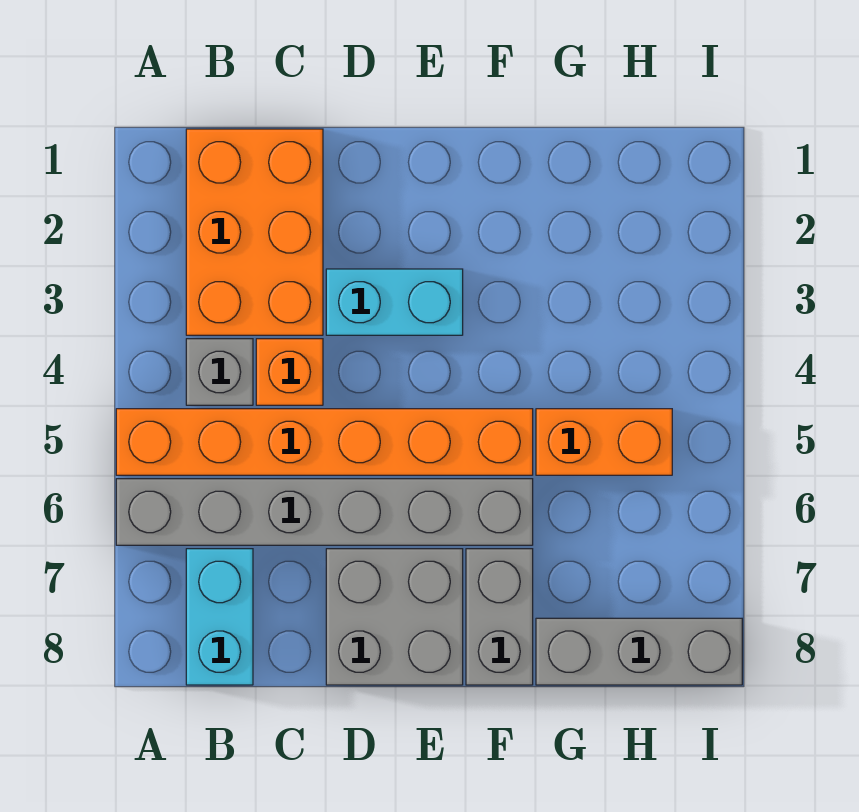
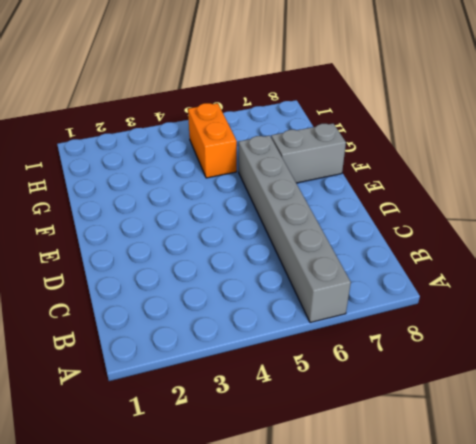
none -> orange brick A5:F5 level 1
none -> orange brick B1:C3 level 1

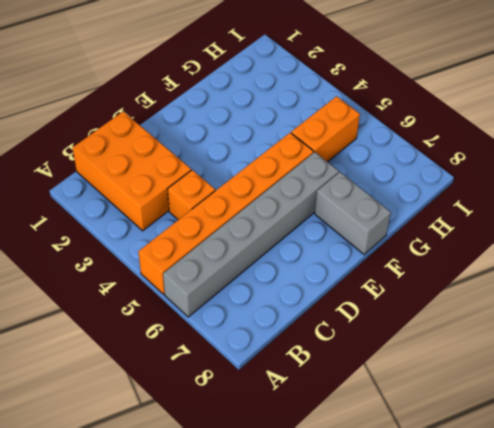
none -> grey brick B4 level 1
none -> cyan brick B7:B8 level 1

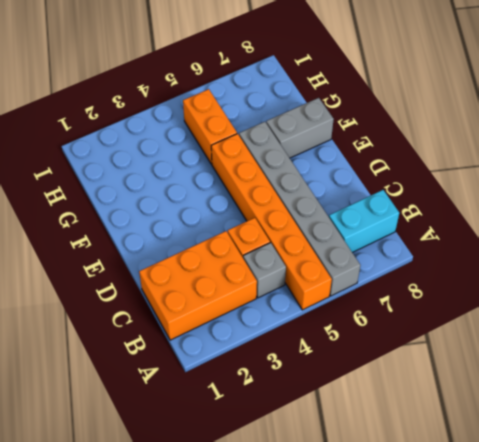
none -> cyan brick D3:E3 level 1
none -> grey brick D7:E8 level 1

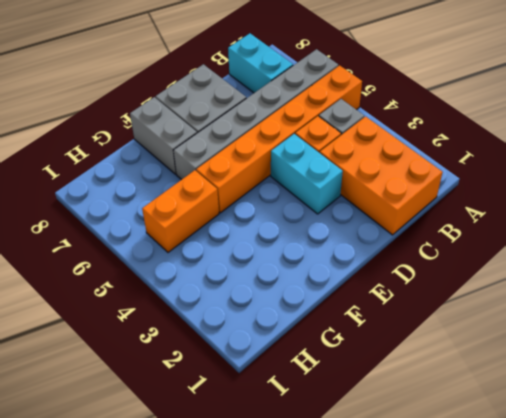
cyan brick D3:D4 level 1 -> cyan brick D3:E3 level 1
none -> grey brick G8:I8 level 1

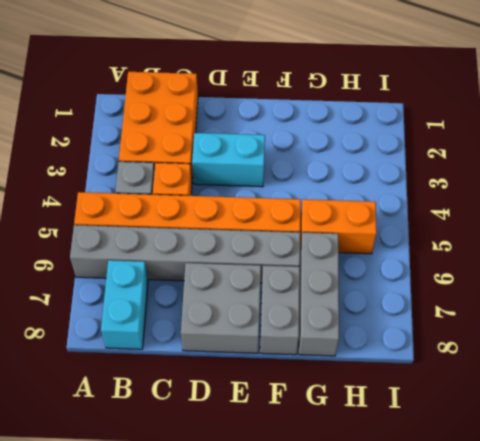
grey brick G6:G8 level 1 -> grey brick G8:I8 level 1

